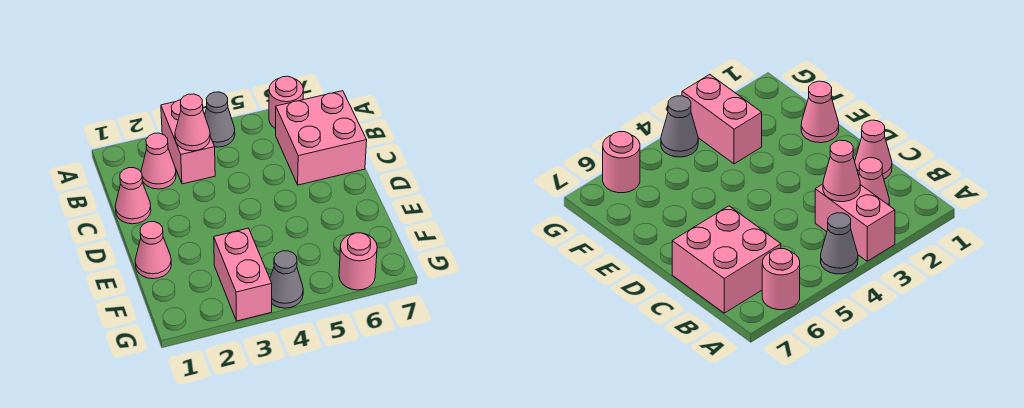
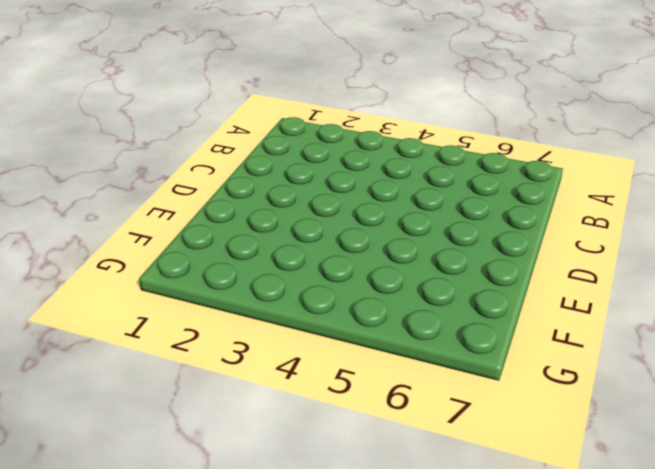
none -> pink brick A3:B3 level 1
none -> grey cone A4 level 1

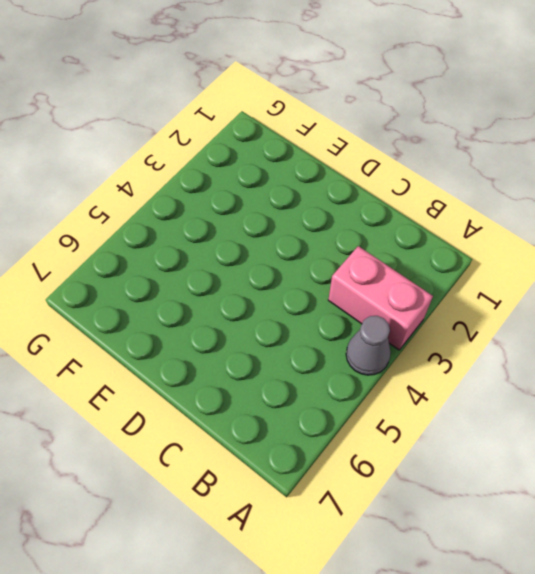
none -> pink round brick A6 level 1
none -> pink cone B2 level 1

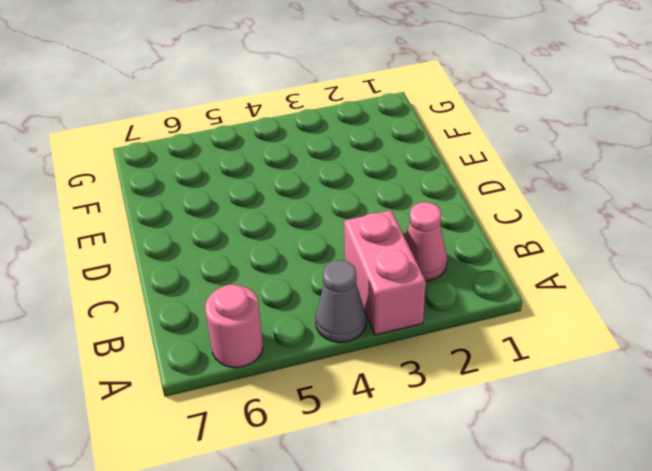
none -> pink brick B6:C7 level 1
none -> pink cone C1 level 1

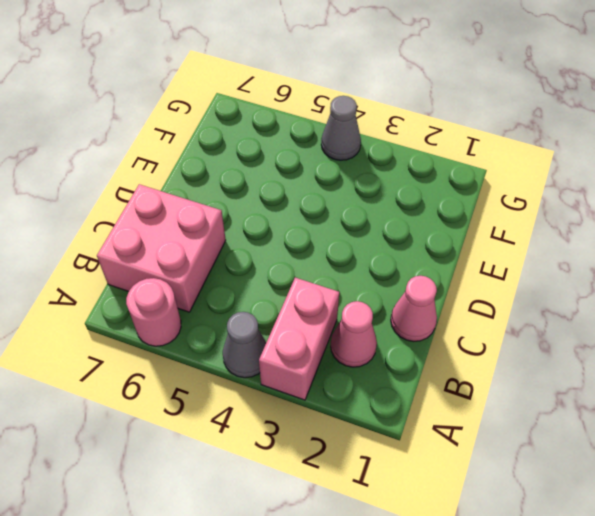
none -> pink cone E1 level 1
none -> pink brick F3:G3 level 1

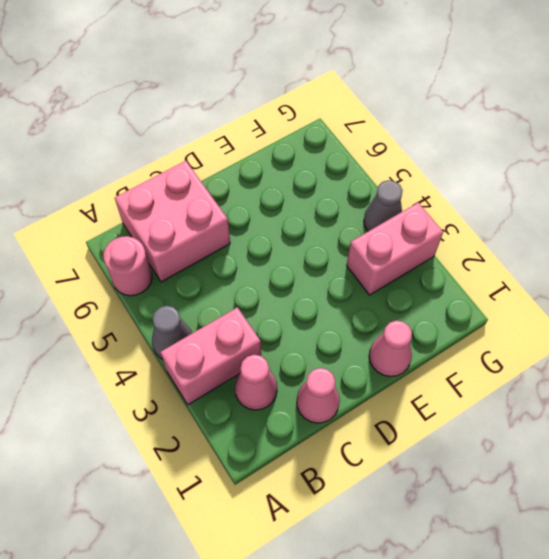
none -> pink round brick G6 level 1
none -> pink cone B3 level 2

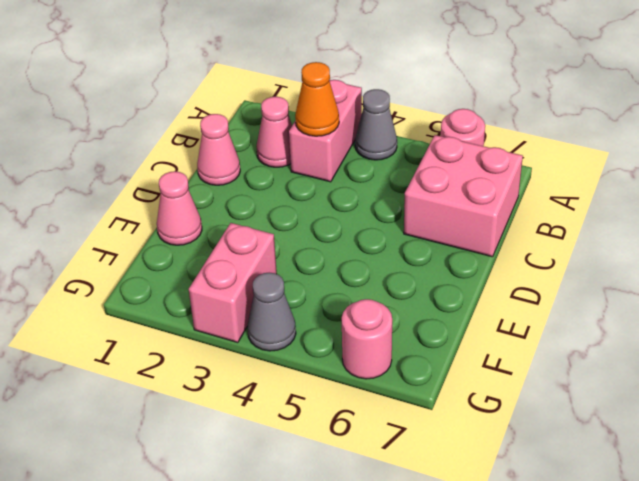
orange cone B3 level 2 -> pink cone B3 level 2

